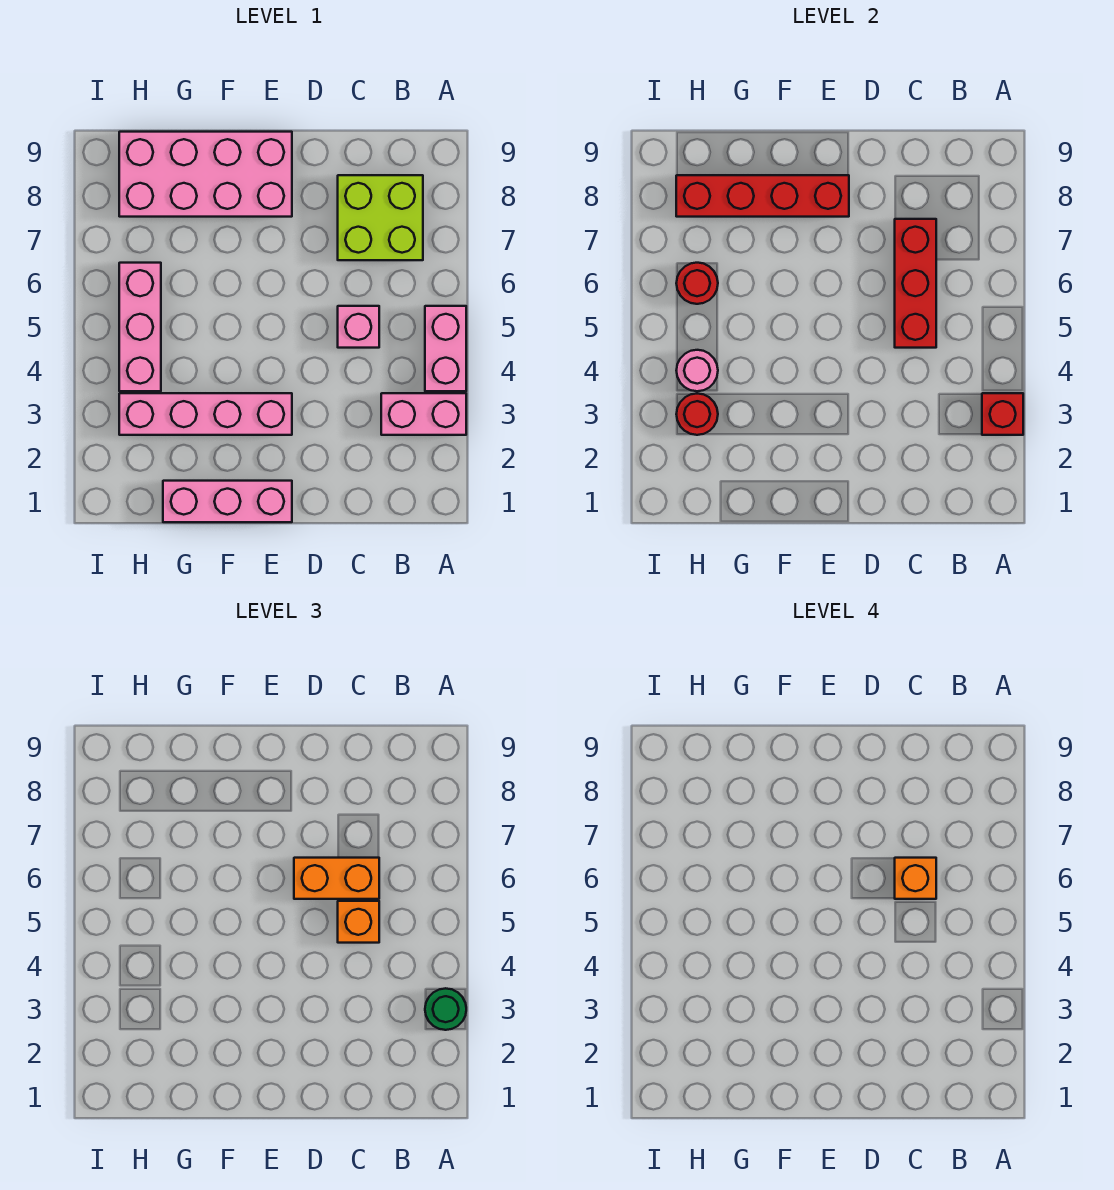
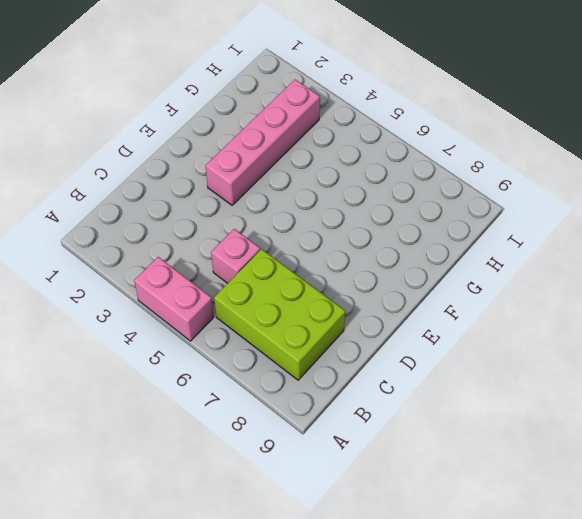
lime brick B6:C8 level 1 -> lime brick B7:C8 level 1
none -> pink brick A3:B3 level 1
none -> pink brick E1:G1 level 1
none -> pink brick E8:H9 level 1

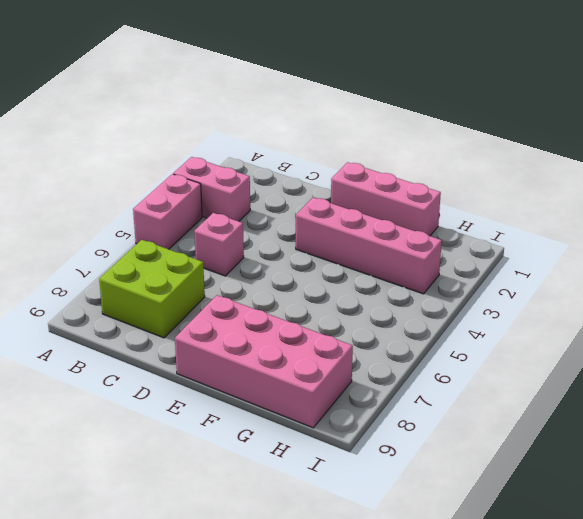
none -> pink brick H4:H6 level 1
none -> red brick A3 level 2
none -> red brick C5:C7 level 2

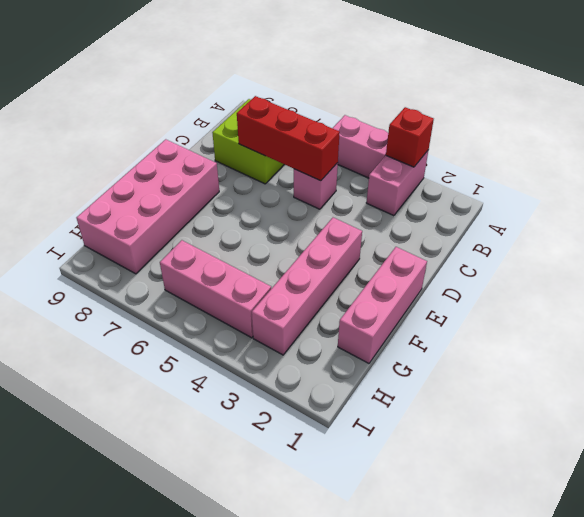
none -> red brick E8:H8 level 2
none -> red round brick H3 level 2
none -> pink round brick H4 level 2

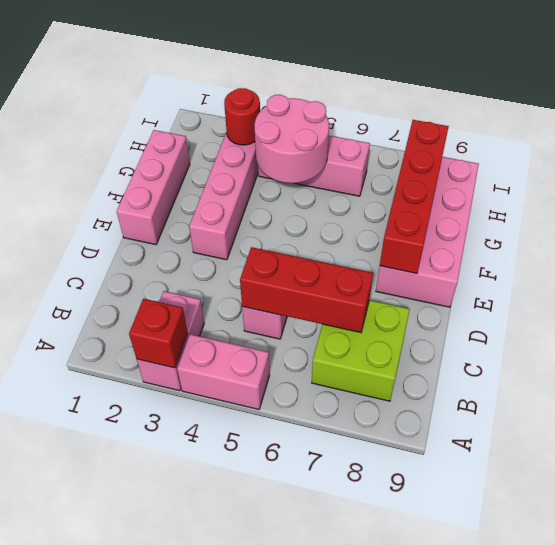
pink round brick G4:H5 level 2 -> pink round brick H4 level 2
none -> red round brick H6 level 2
none -> green round brick A3 level 3
none -> orange brick C5 level 3

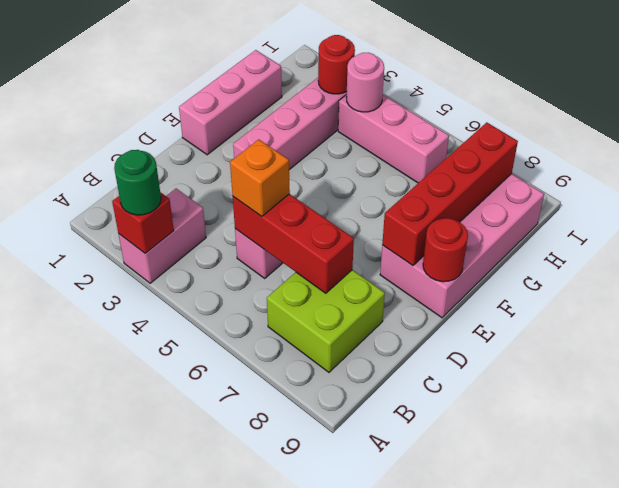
red round brick E9 level 2 -> red round brick H6 level 2
none -> pink brick A4:A5 level 1
none -> orange brick C6:D6 level 3
none -> orange brick C6 level 4

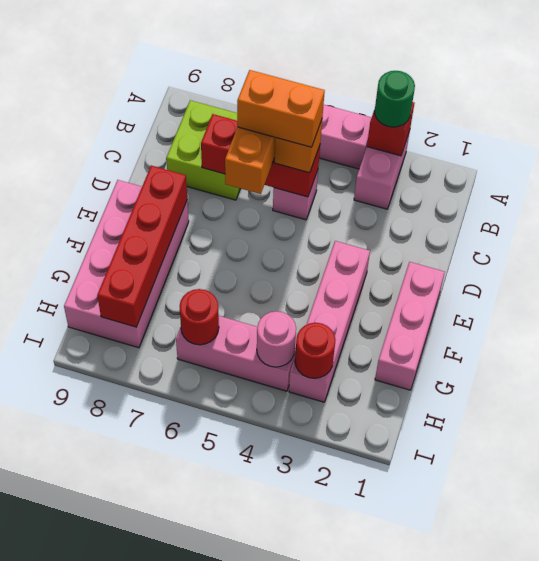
orange brick C5:C6 level 4 -> orange brick C6 level 4

